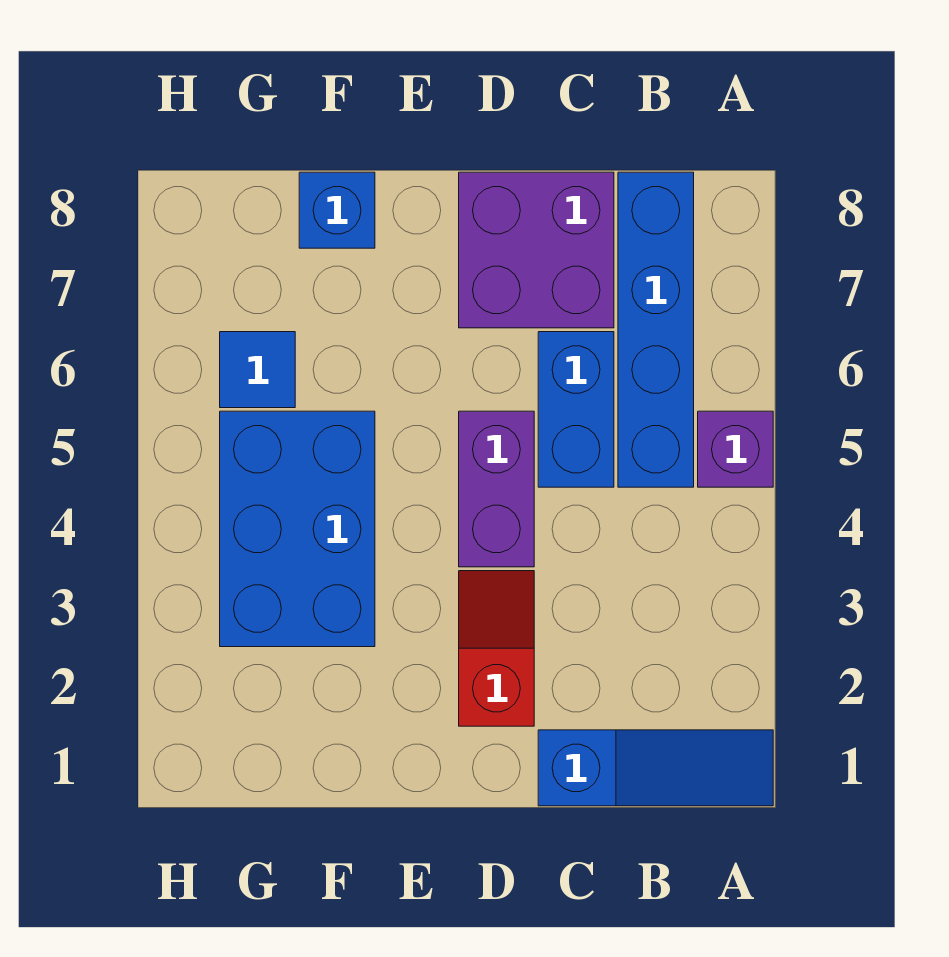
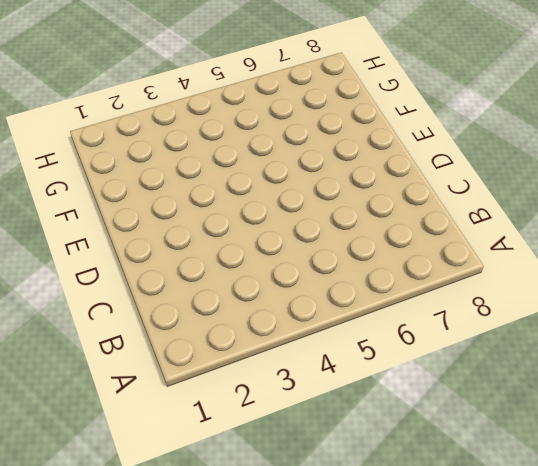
none -> blue slope A1:C1 level 1 top C
none -> purple brick A5 level 1

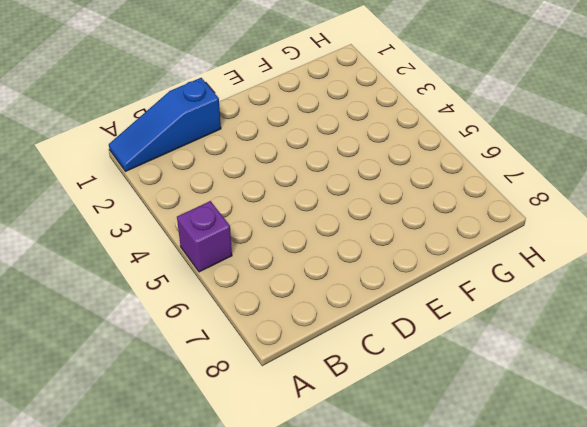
none -> blue brick B5:B8 level 1
none -> blue brick C5:C6 level 1

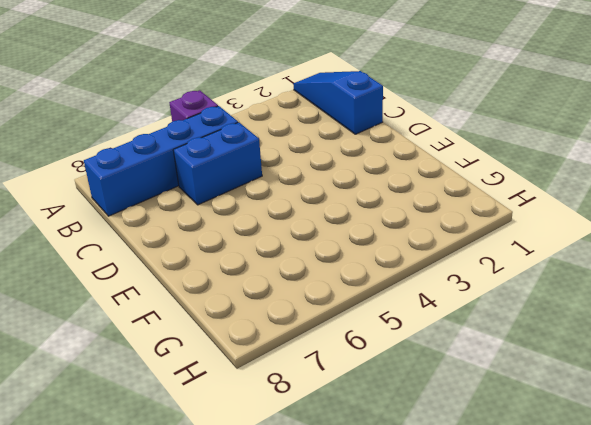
none -> purple brick C7:D8 level 1
none -> red slope D2:D3 level 1 top 2

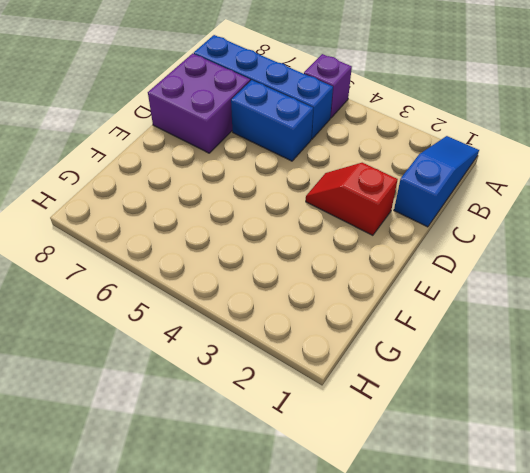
none -> purple brick D4:D5 level 1
none -> blue brick F3:G5 level 1

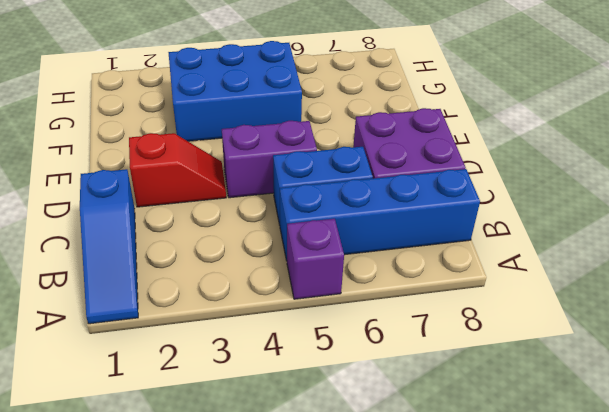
none -> blue brick F8 level 1
none -> blue tile G6 level 1

